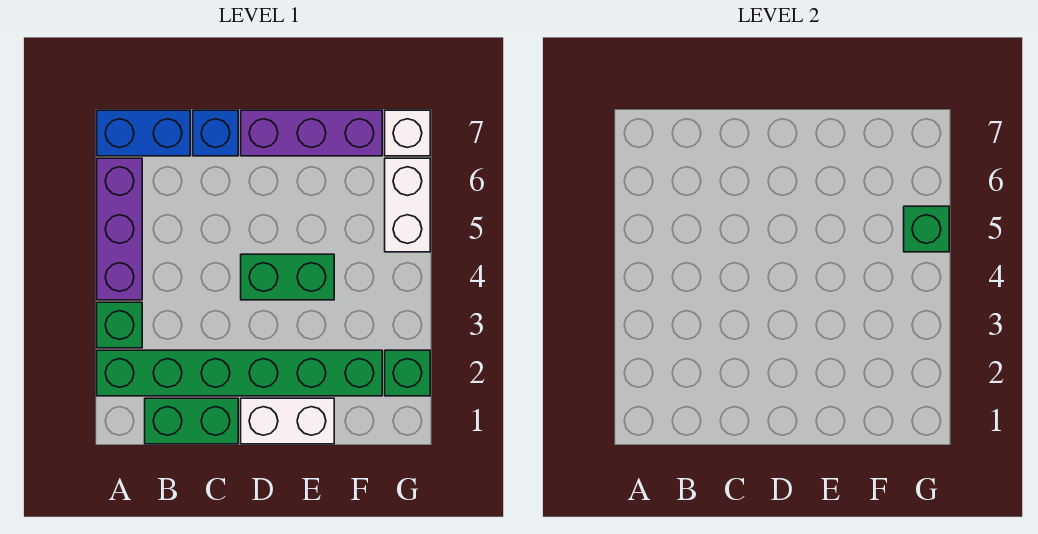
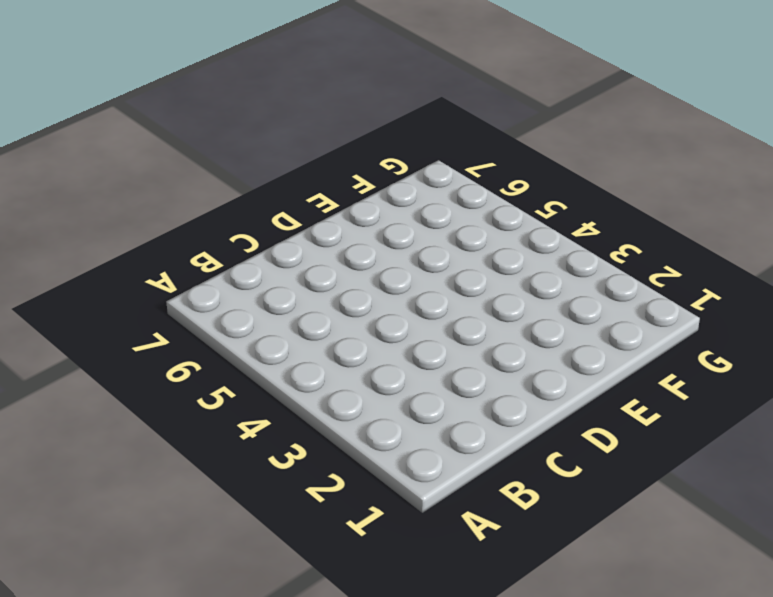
none -> green brick A2:F2 level 1
none -> green brick A3 level 1
none -> purple brick A4:A6 level 1

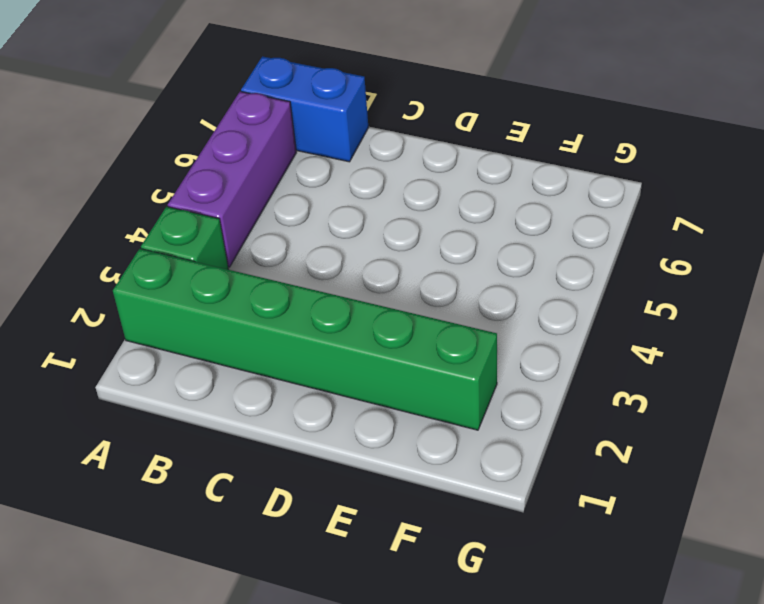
none -> green brick B1:C1 level 1
none -> blue brick C7 level 1
none -> white brick D1:E1 level 1

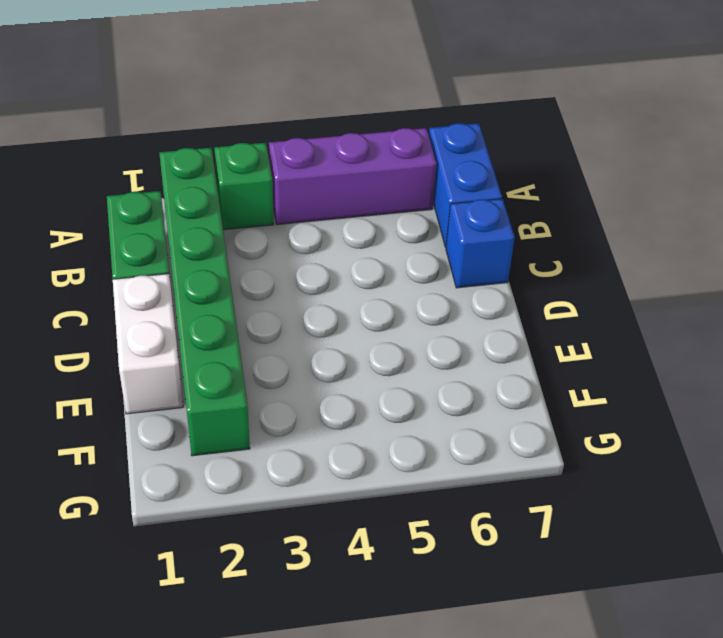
none -> green brick D4:E4 level 1
none -> purple brick D7:F7 level 1
none -> green brick G2 level 1

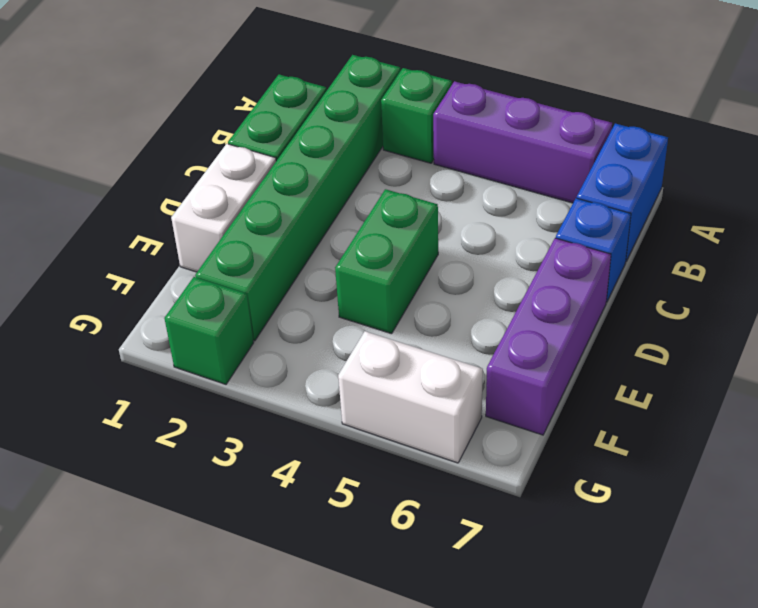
none -> white brick G7 level 1
none -> green brick G5 level 2

